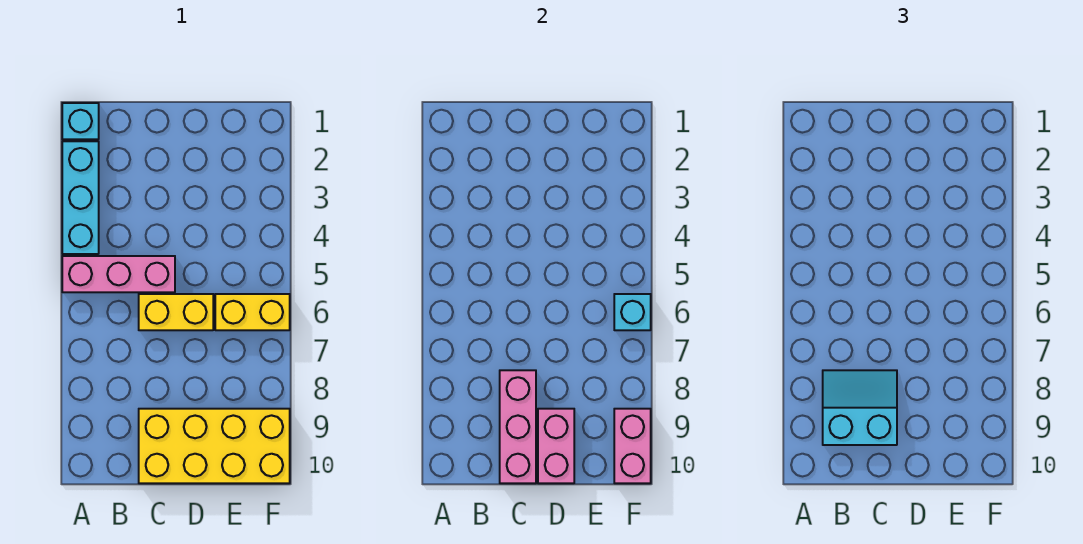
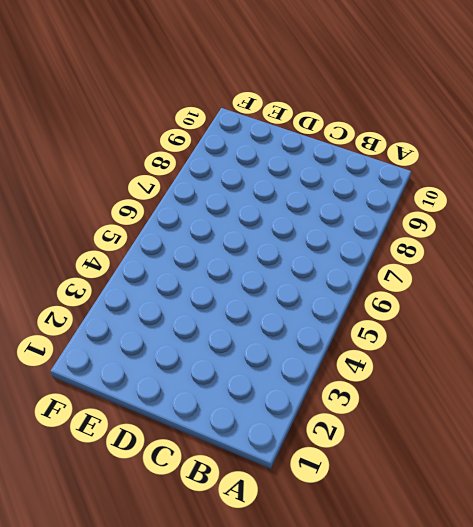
none -> cyan brick A1 level 1
none -> cyan brick A2:A4 level 1

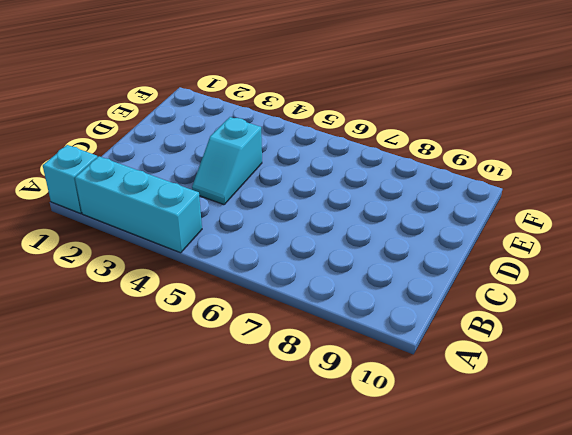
cyan slope C4:D4 level 1 top D -> none
none -> pink brick A5:C5 level 1
none -> yellow brick C6:D6 level 1

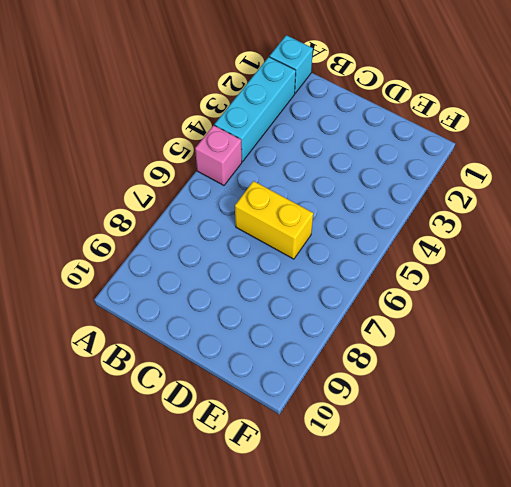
pink brick A5 level 1 -> pink brick A5:C5 level 1
none -> yellow brick C9:F10 level 1
none -> yellow brick E6:F6 level 1

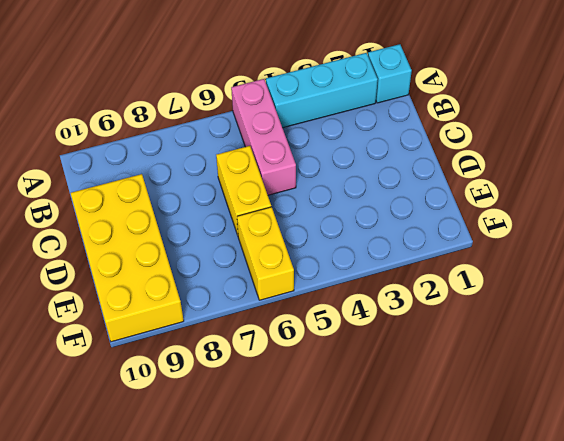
none -> pink brick C8:C10 level 2
none -> pink brick D9:D10 level 2

